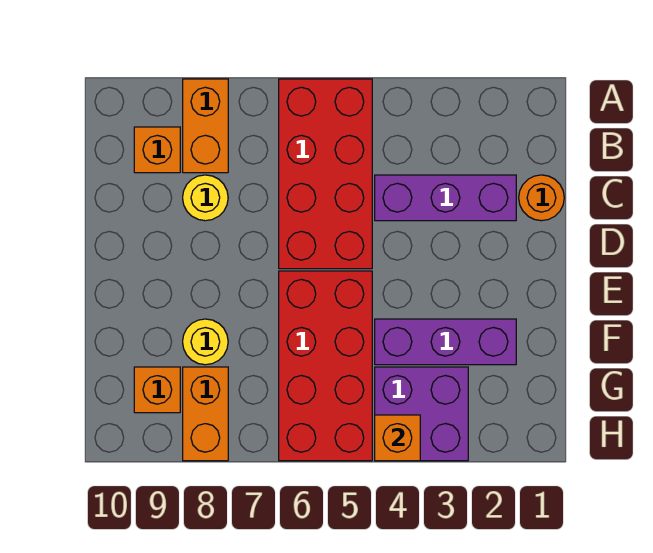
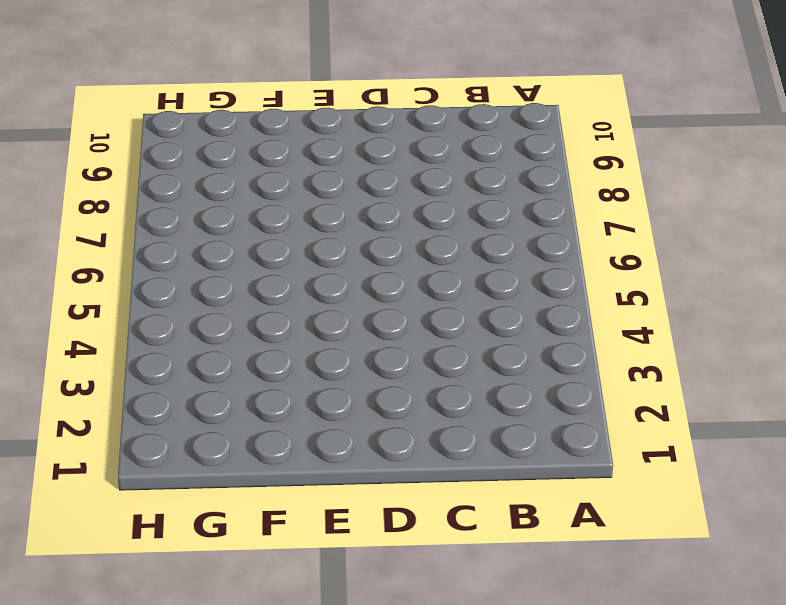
none -> red brick A5:D6 level 1
none -> orange brick A8:B8 level 1
none -> orange brick B9 level 1

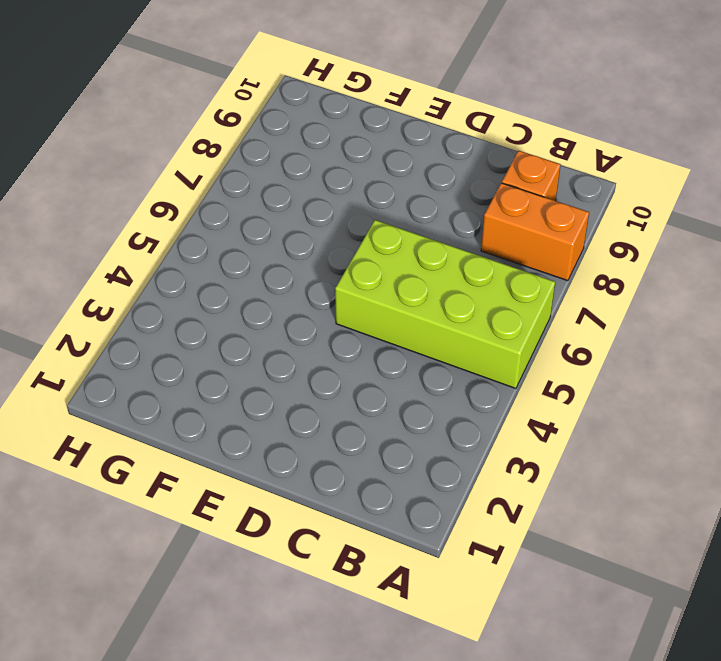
lime brick A5:D6 level 1 -> red brick A5:D6 level 1
none -> orange round brick C1 level 1
none -> purple brick C2:C4 level 1
none -> yellow round brick C8 level 1

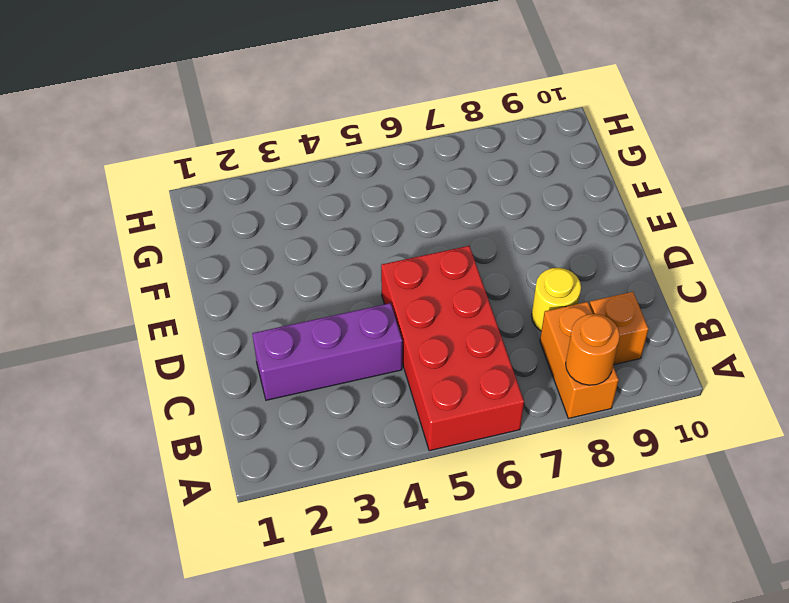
orange round brick A8 level 2 -> orange round brick C1 level 1
none -> red brick E5:H6 level 1
none -> purple brick F2:F4 level 1
none -> yellow round brick F8 level 1

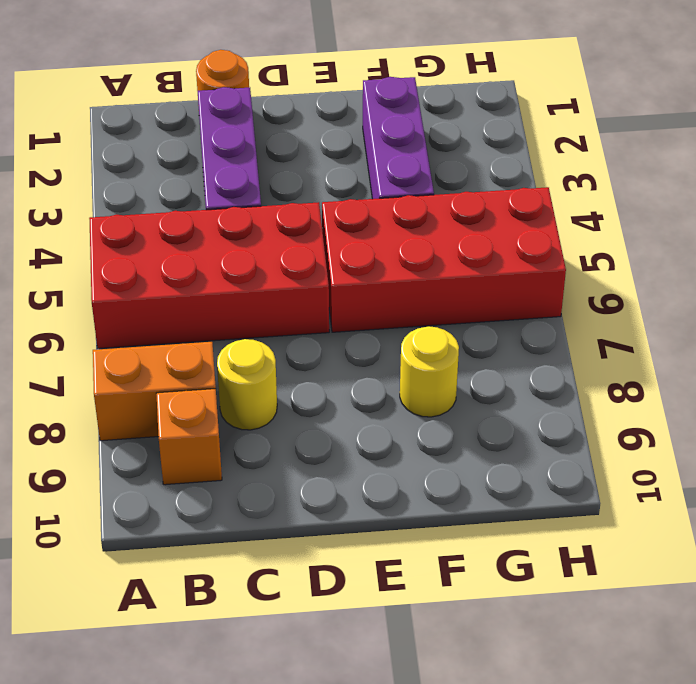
none -> purple brick G3:H4 level 1
none -> orange brick G8:H8 level 1
none -> orange brick G9 level 1

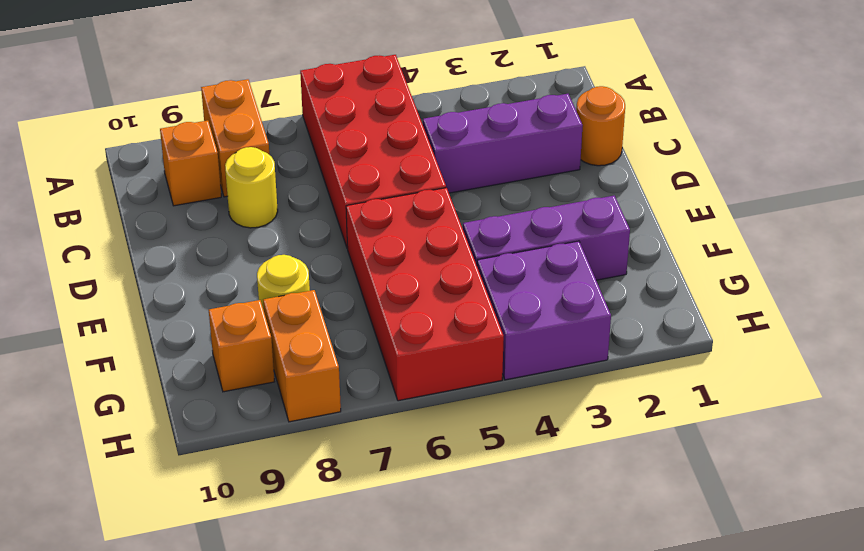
none -> orange brick H4 level 2

